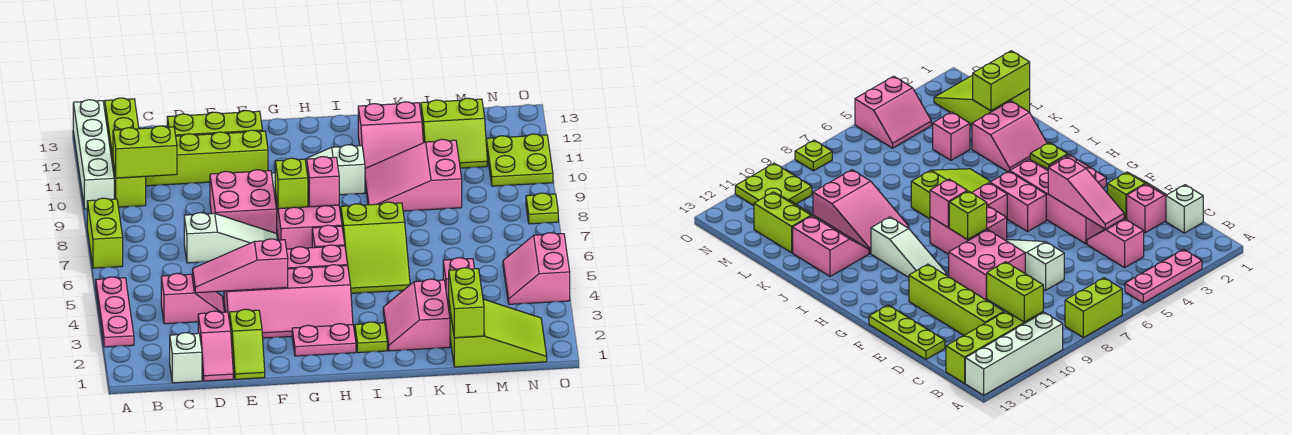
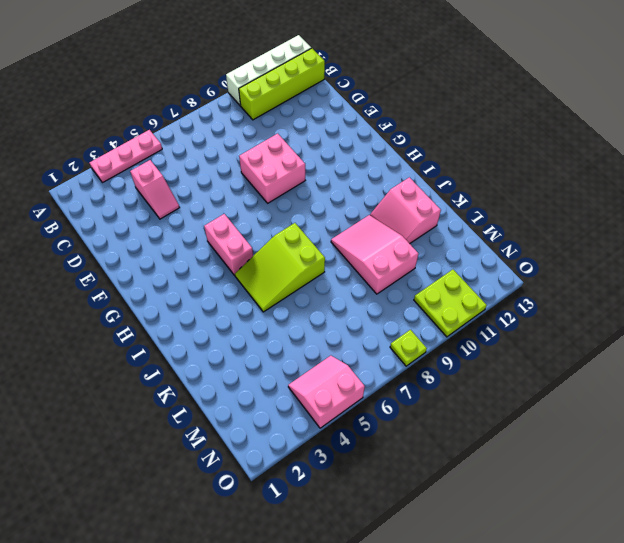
none -> lime brick A7:A8 level 1
none -> white brick C1 level 1
none -> lime brick C11:F11 level 1
none -> pink slope D1:D2 level 1 top 2

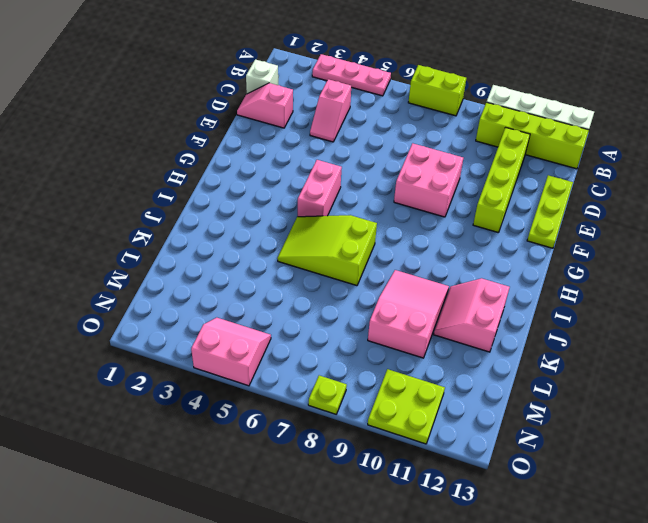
none -> white slope D7:F7 level 1 top D
none -> lime slope E1:E2 level 1 top 2
none -> pink slope E3:H4 level 1 top 4
none -> pink plate G2:H2 level 1

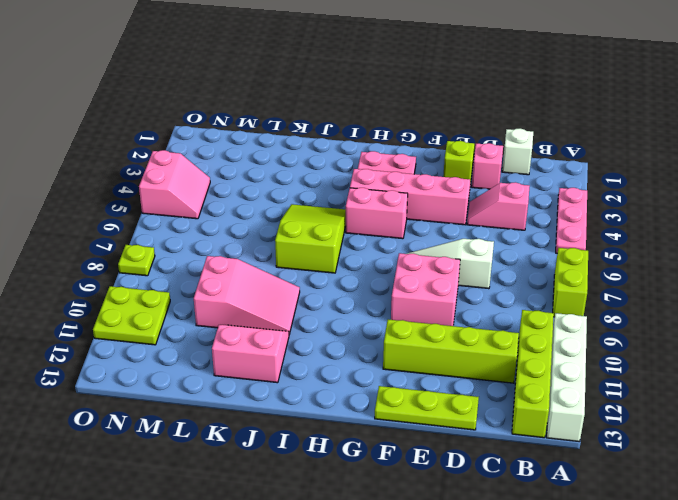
none -> pink brick G7:H8 level 1
none -> white slope G10:I10 level 1 top I
none -> pink brick H6 level 1
none -> lime plate I2 level 1

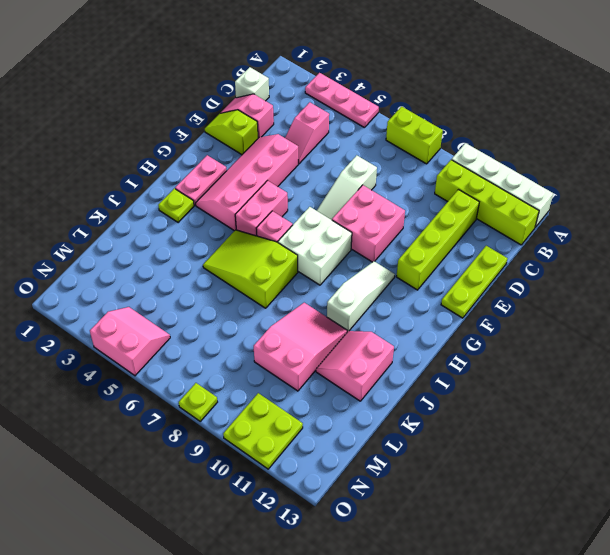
white brick G7:H8 level 1 -> pink brick G7:H8 level 1
none -> pink slope J2:K3 level 1 top K
none -> lime slope L1:N2 level 1 top L
none -> pink brick L4 level 1
none -> lime slope L11:M12 level 1 top 12

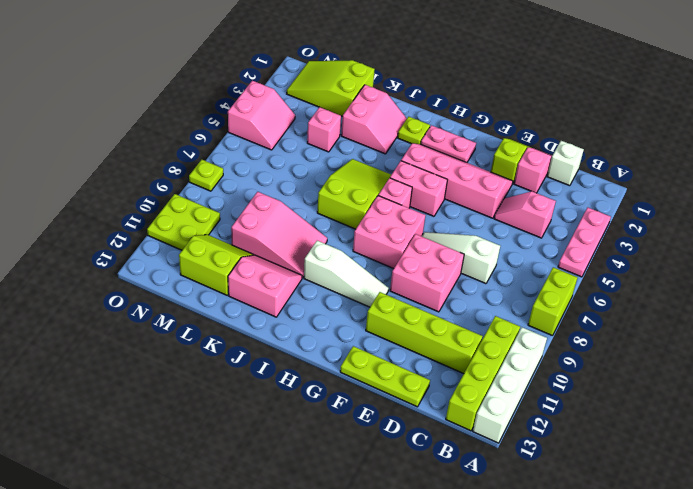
none -> lime brick B10:C10 level 2
none -> pink slope D4:F4 level 2 top F
none -> lime brick G8 level 2
none -> pink brick H8 level 2

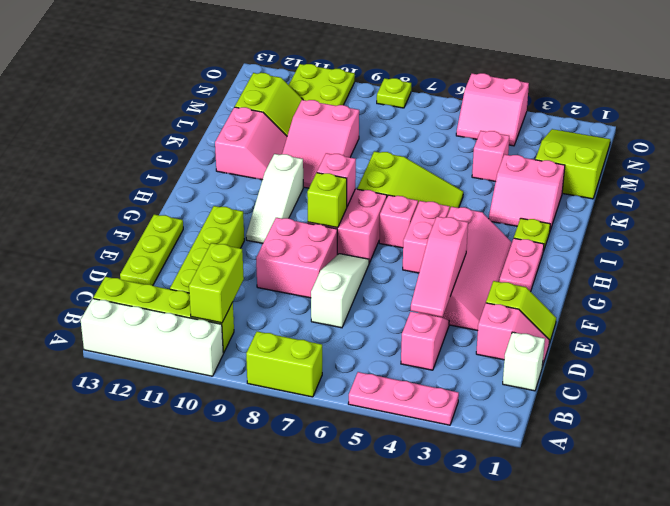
none -> lime brick L1:L2 level 2

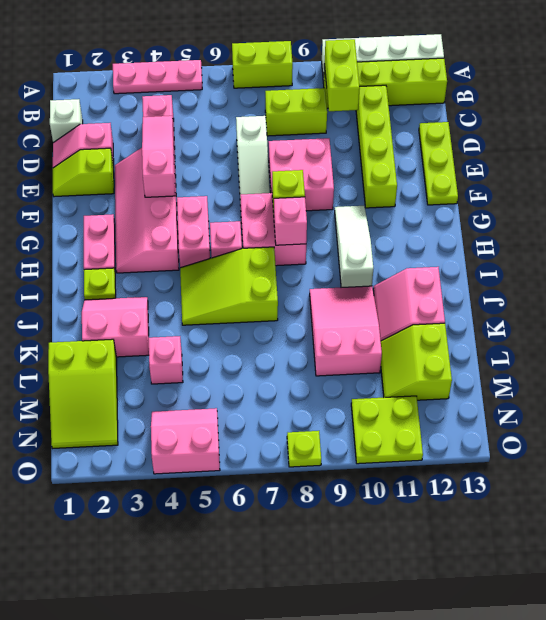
lime brick C8:C9 level 1 -> lime brick L1:L2 level 2

